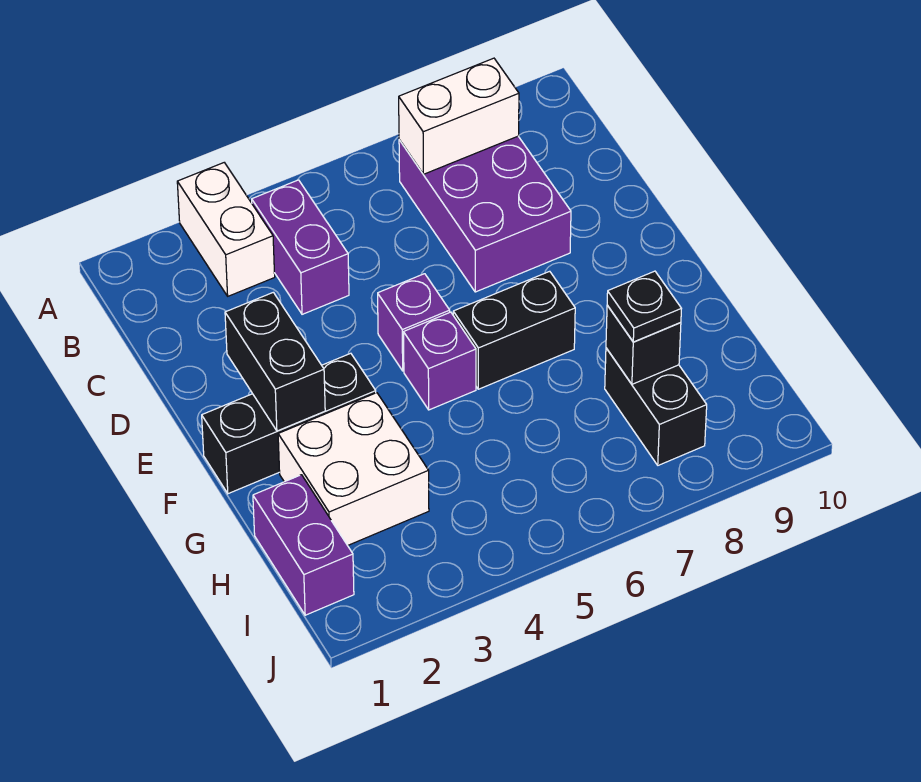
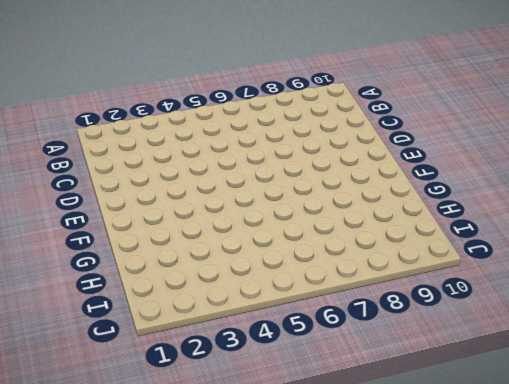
none -> white brick A3:B3 level 1
none -> purple brick B4:C4 level 1
none -> purple brick B7:D8 level 1

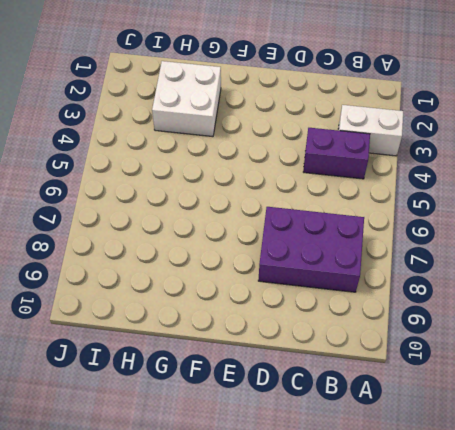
none -> purple brick E5 level 1
none -> black brick F1:F3 level 1
none -> purple brick F5 level 1

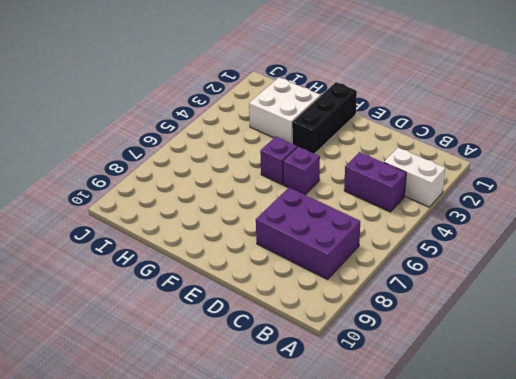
none -> black brick F6:F7 level 1
none -> purple brick H1:I1 level 1
none -> black brick H8:I8 level 1

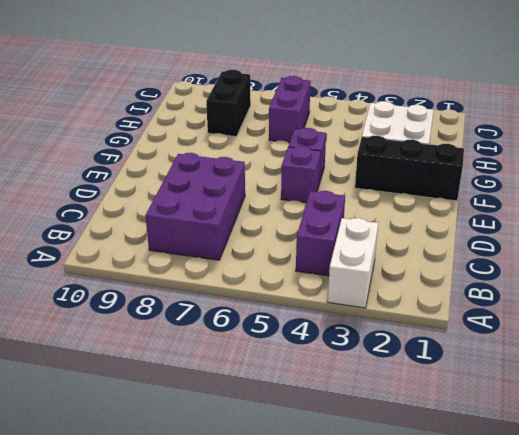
purple brick H6:I6 level 1 -> purple brick H1:I1 level 1
none -> black brick F6:F7 level 1
none -> white brick B7:B8 level 2
none -> black brick E2:F2 level 2

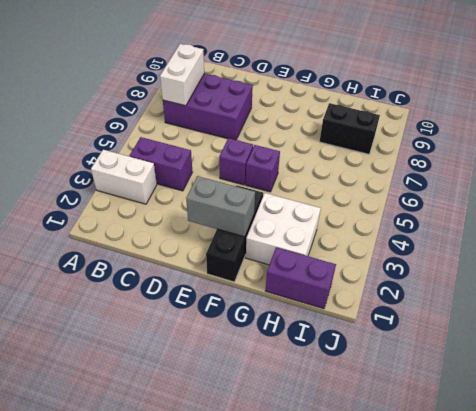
grey brick E2:F2 level 2 -> black brick E2:F2 level 2
none -> black brick F6:F7 level 1
none -> black brick H8 level 2
none -> black plate H8 level 3

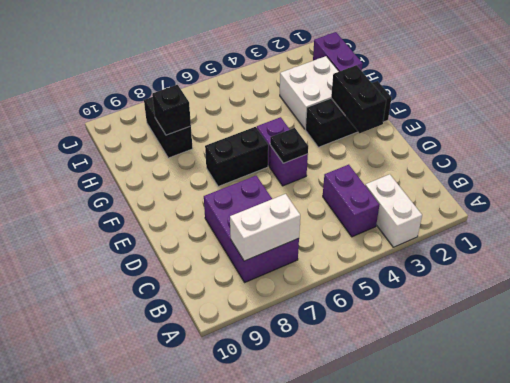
black plate E5 level 2 -> black plate H8 level 3

